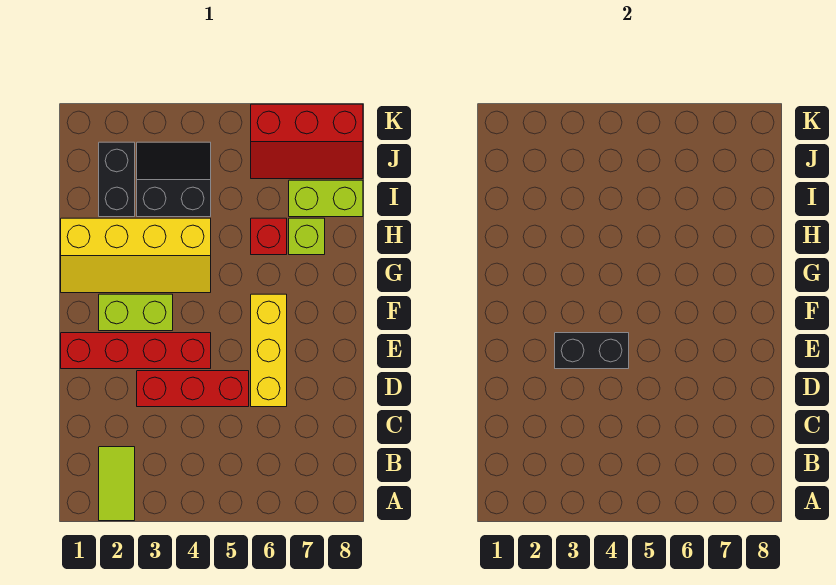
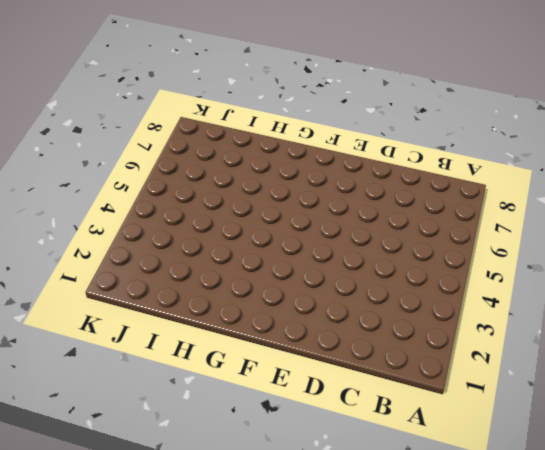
none -> lime tile A2:B2 level 1
none -> red brick D3:D5 level 1
none -> yellow brick D6:F6 level 1

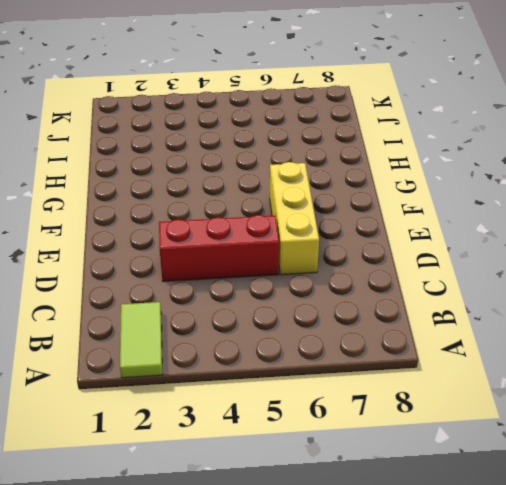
none -> red brick E1:E4 level 1
none -> lime brick F2:F3 level 1
none -> yellow slope G1:H4 level 1 top H

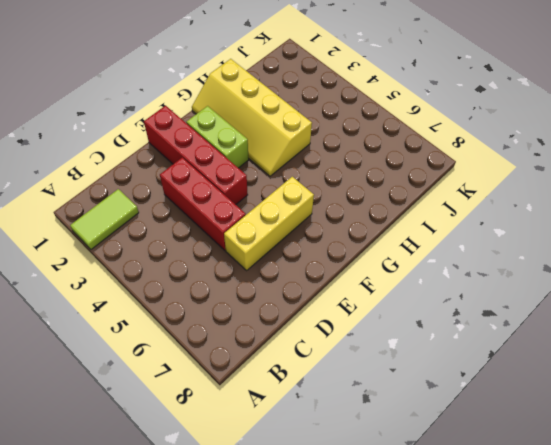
none -> red brick H6 level 1
none -> lime brick H7 level 1
none -> black brick I2:J2 level 1

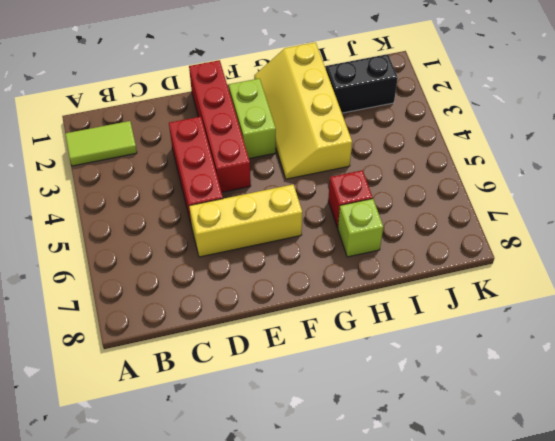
none -> black slope I3:J4 level 1 top I
none -> lime brick I7:I8 level 1
none -> red slope J6:K8 level 1 top K

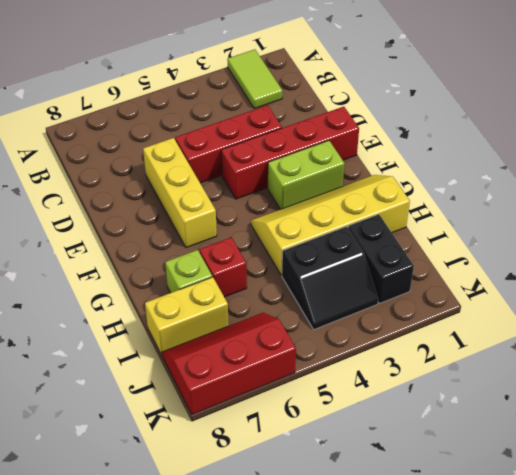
yellow brick I7:I8 level 1 -> lime brick I7:I8 level 1
none -> black brick E3:E4 level 2

